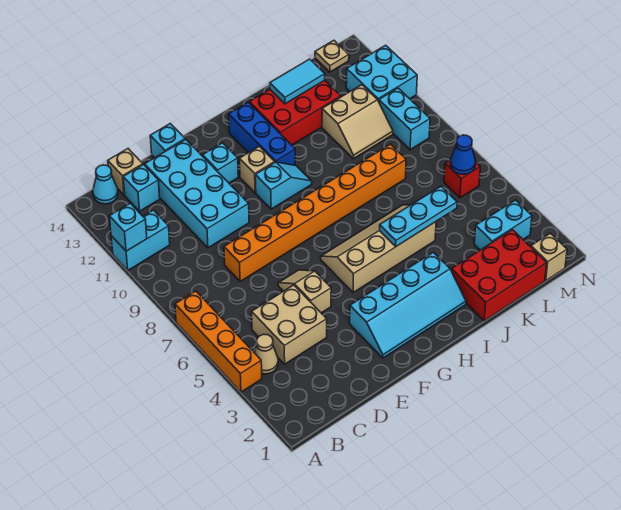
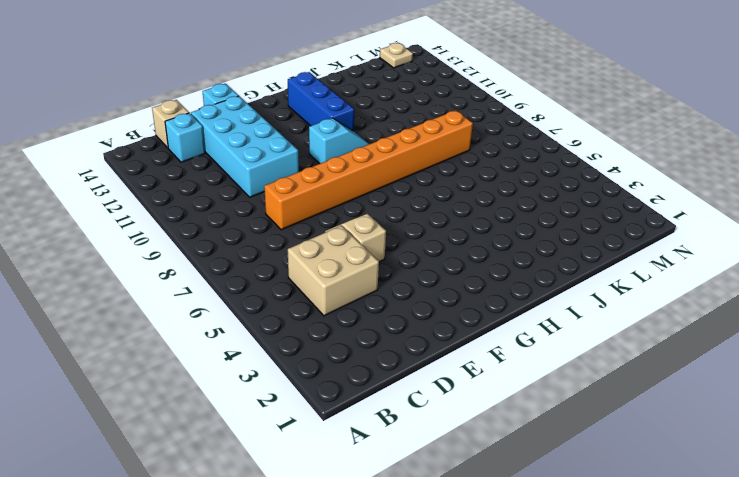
none -> orange brick A4:A7 level 1
none -> cyan brick A11:B11 level 1
none -> tan cone B4 level 1
none -> cyan cone B14 level 1

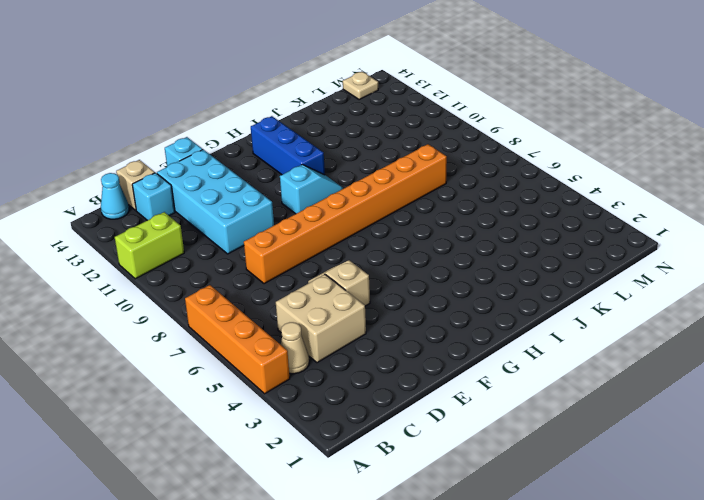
lime brick A11:B11 level 1 -> cyan brick A11:B11 level 1
none -> cyan slope F2:I3 level 1 top 3
none -> cyan brick F12 level 1
none -> tan slope G5:J6 level 1 top 5
none -> tan brick G11 level 1

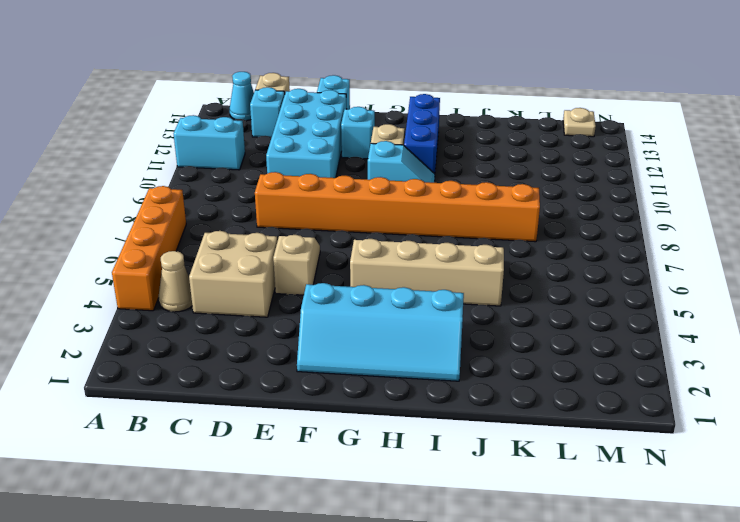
none -> red brick I12:K13 level 1
none -> red brick J1:L2 level 1
none -> tan slope K10:L11 level 1 top 11
none -> cyan brick L3:M3 level 1

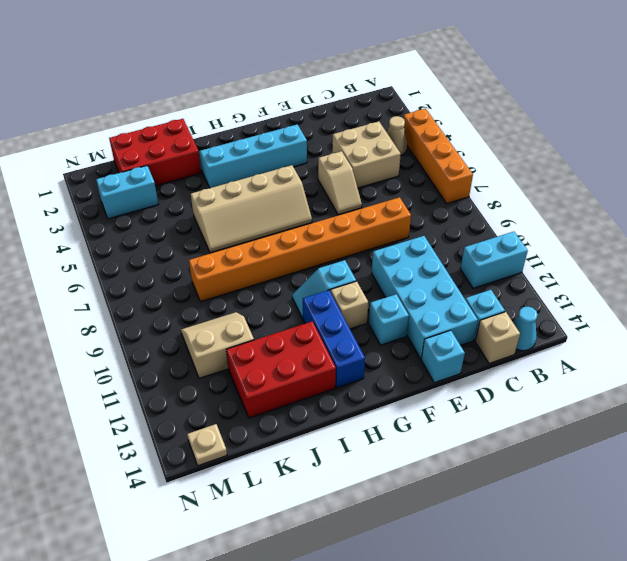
none -> tan brick M1 level 1
none -> red brick M6 level 1
none -> cyan brick M9:M10 level 1
none -> cyan brick M11:N12 level 1

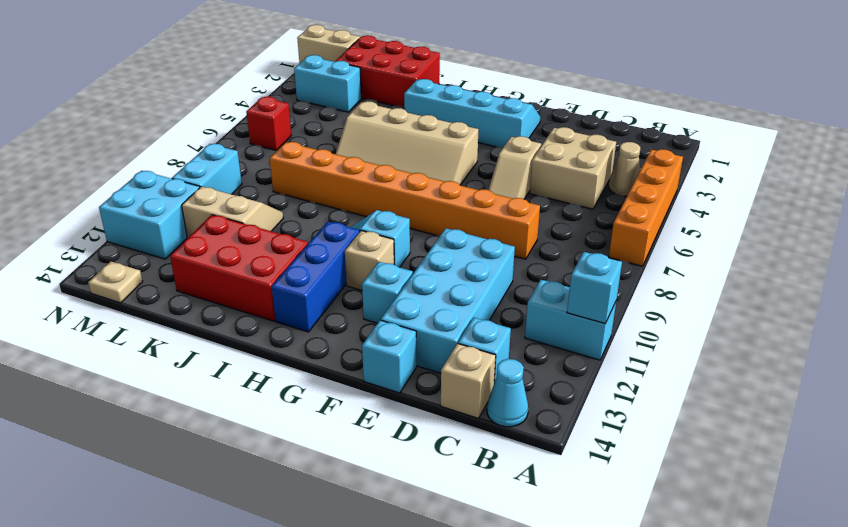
tan brick M1:N1 level 1 -> tan brick M1 level 1
none -> cyan plate I5:K5 level 2
none -> cyan tile J13:K13 level 2
none -> blue cone M6 level 2

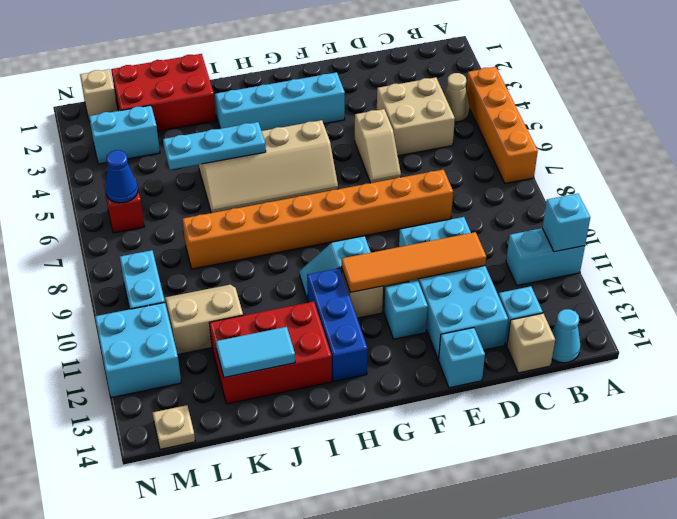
orange tile D11:G11 level 2 -> none

